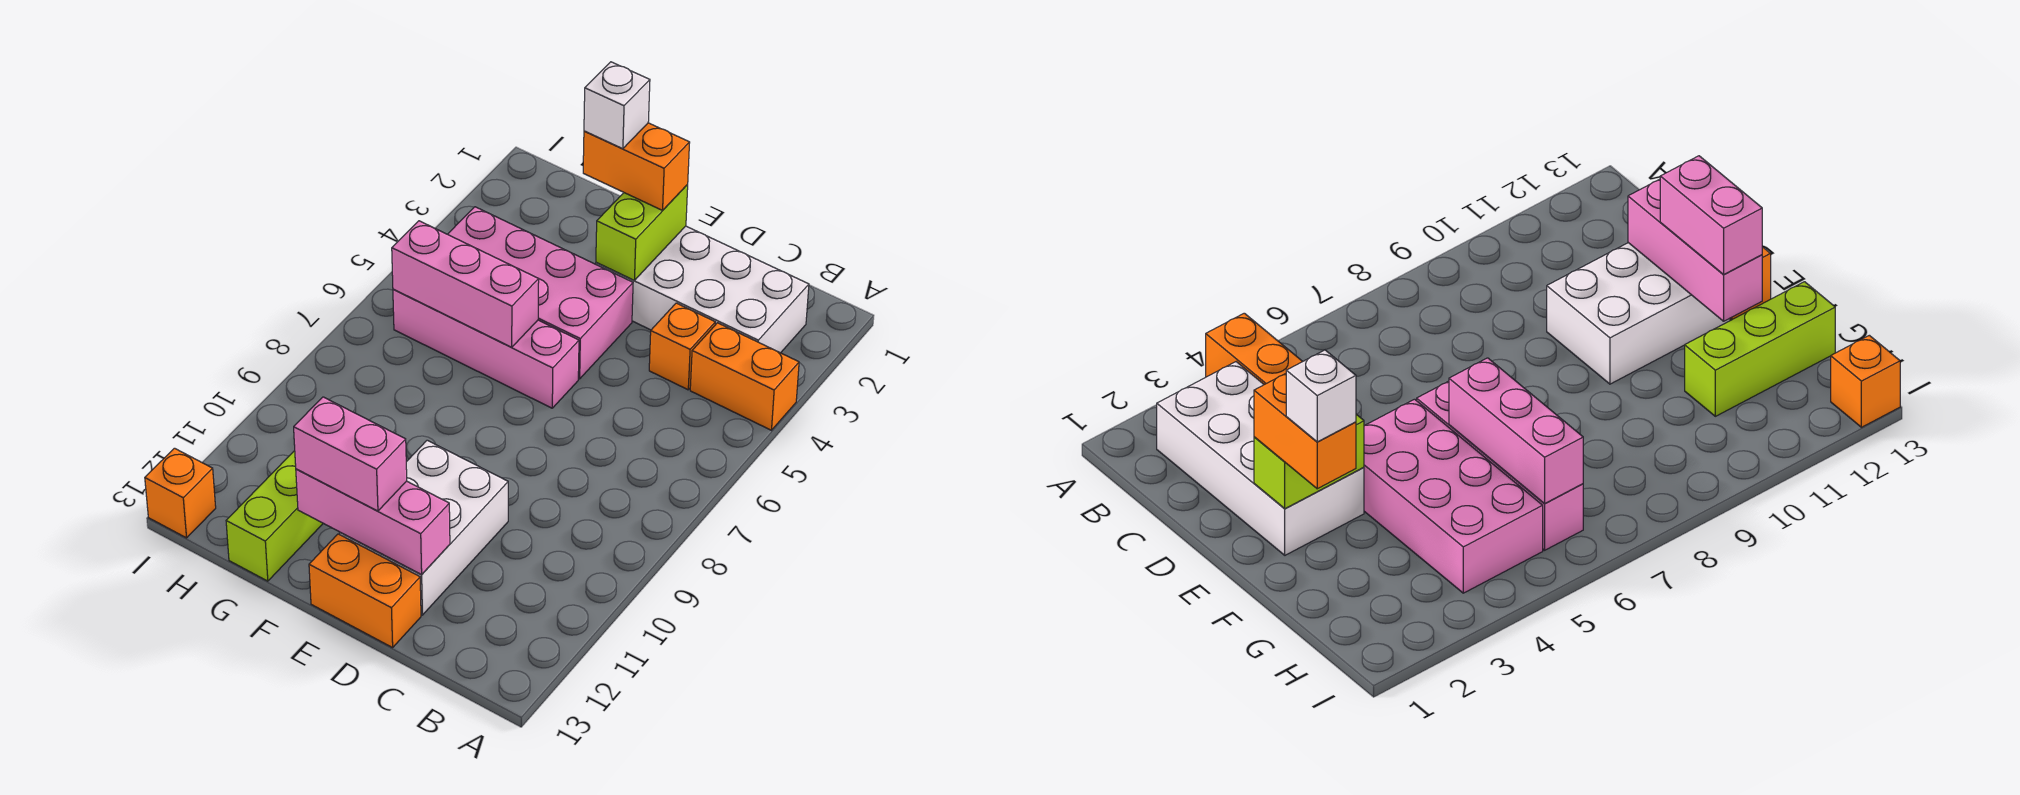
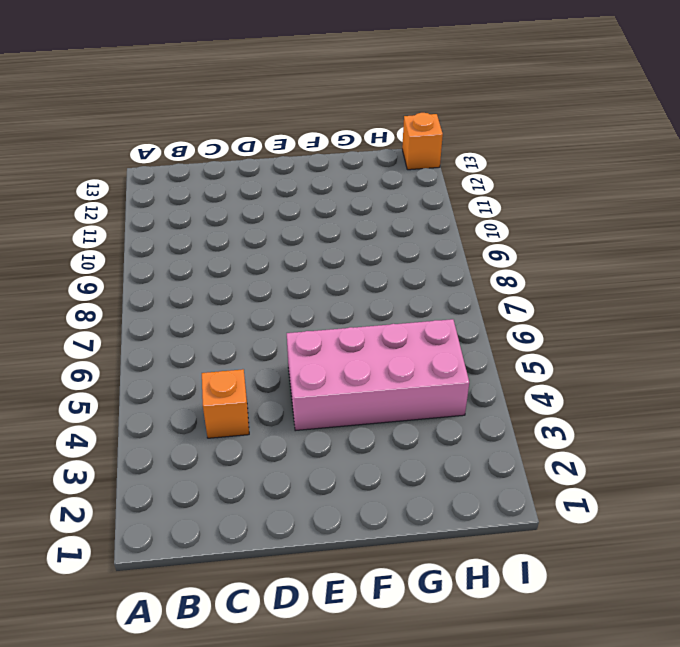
none -> orange brick A4:B4 level 1
none -> white brick B2:E3 level 1
none -> white brick D10:E12 level 1

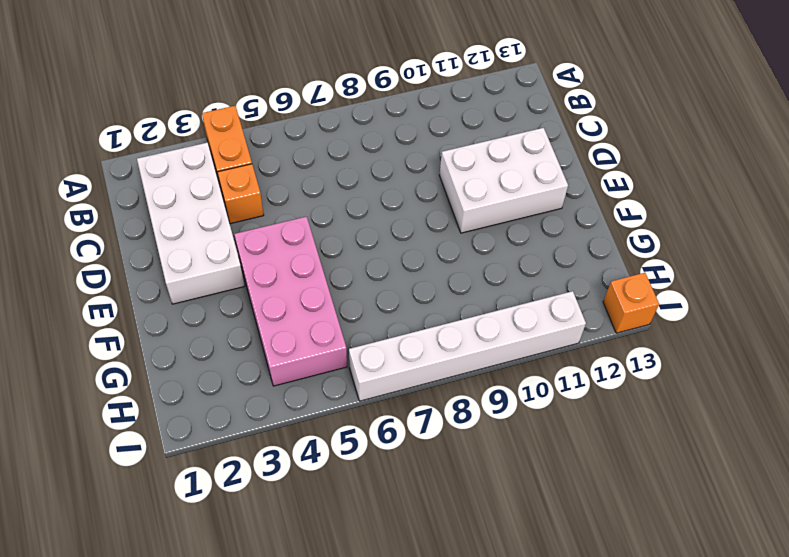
white brick I6:I11 level 1 -> none
none -> orange brick D13:E13 level 1
none -> pink brick E6:H6 level 1
none -> lime brick G11:G13 level 1

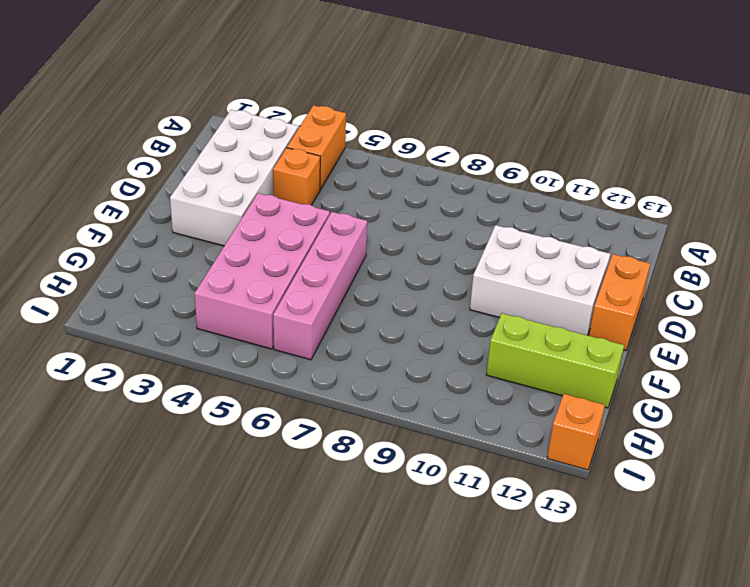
none -> pink brick D12:F12 level 2
none -> lime brick E2:E3 level 2
none -> pink brick F6:H6 level 2

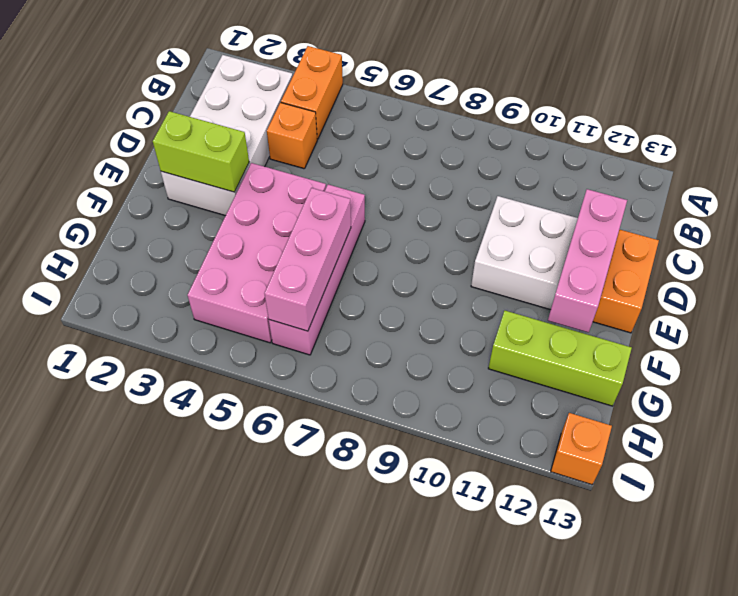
none -> orange brick E2:F2 level 3
none -> pink brick E12:F12 level 3
none -> white brick F2 level 4

